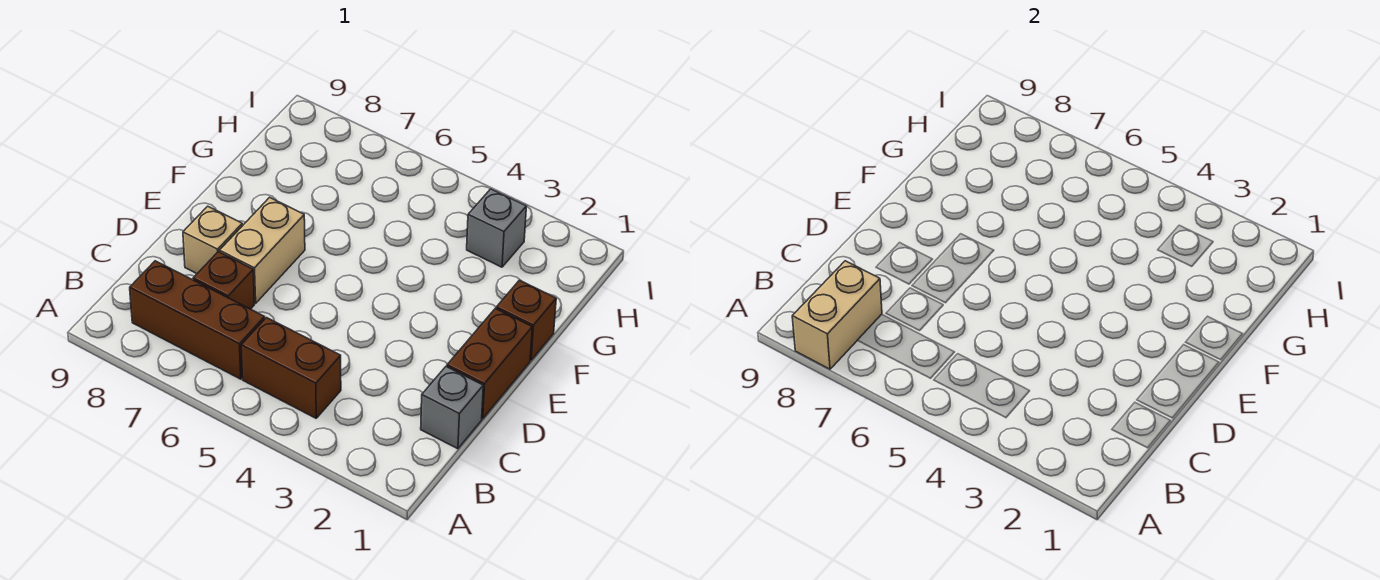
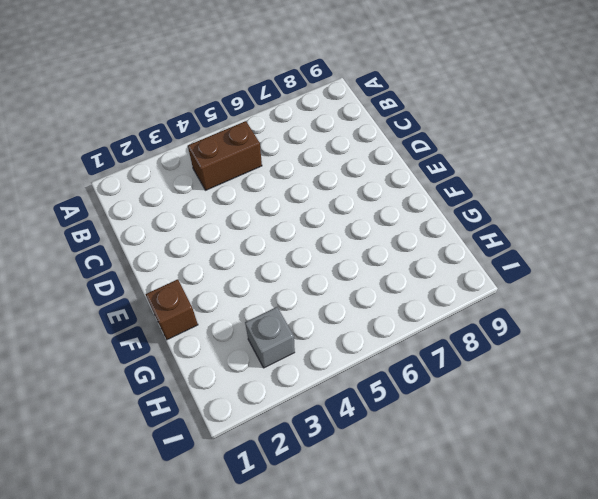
none -> brown brick B6:B8 level 1
none -> grey brick C1 level 1

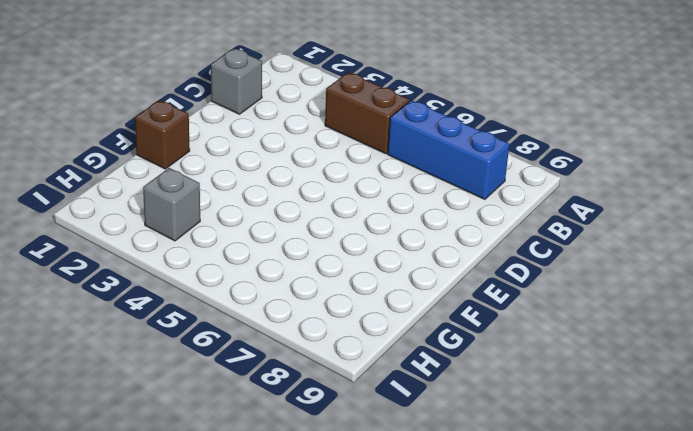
blue brick B6:B8 level 1 -> brown brick B6:B8 level 1
none -> brown brick C7 level 1
none -> brown brick D1:E1 level 1

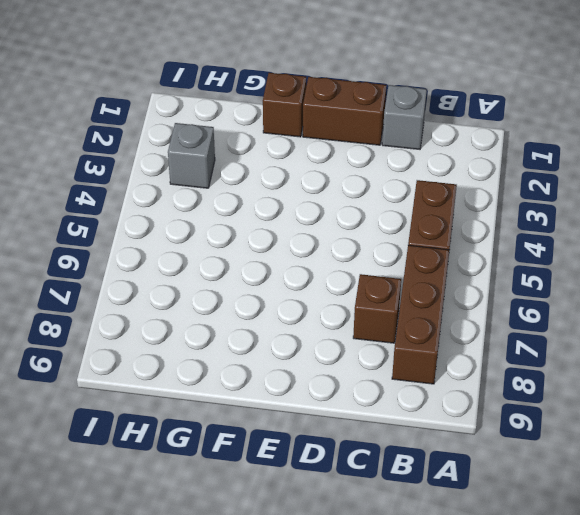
none -> tan brick D7:E7 level 1
none -> tan brick D8 level 1

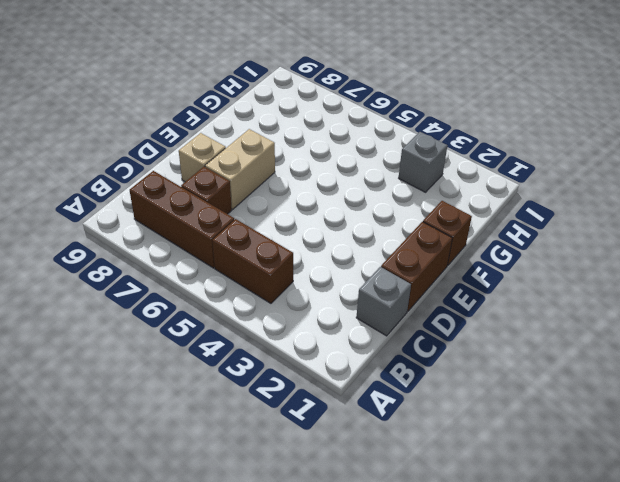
none -> tan brick A8:B8 level 2

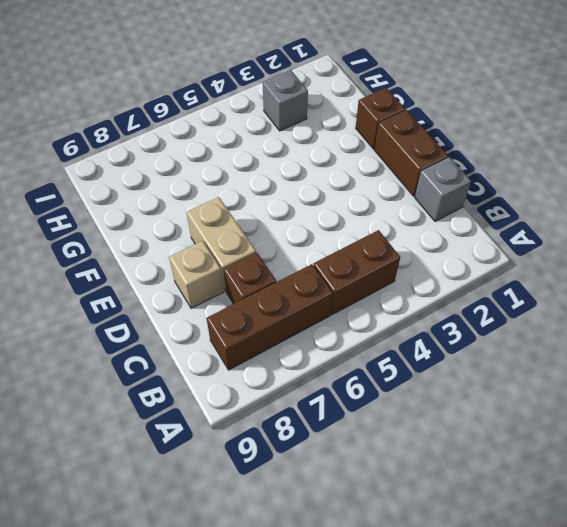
none -> tan brick A8:B8 level 2

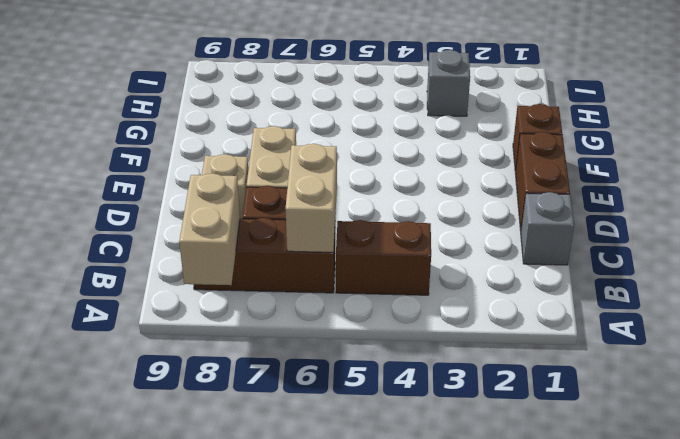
tan brick B6:C6 level 2 -> none

